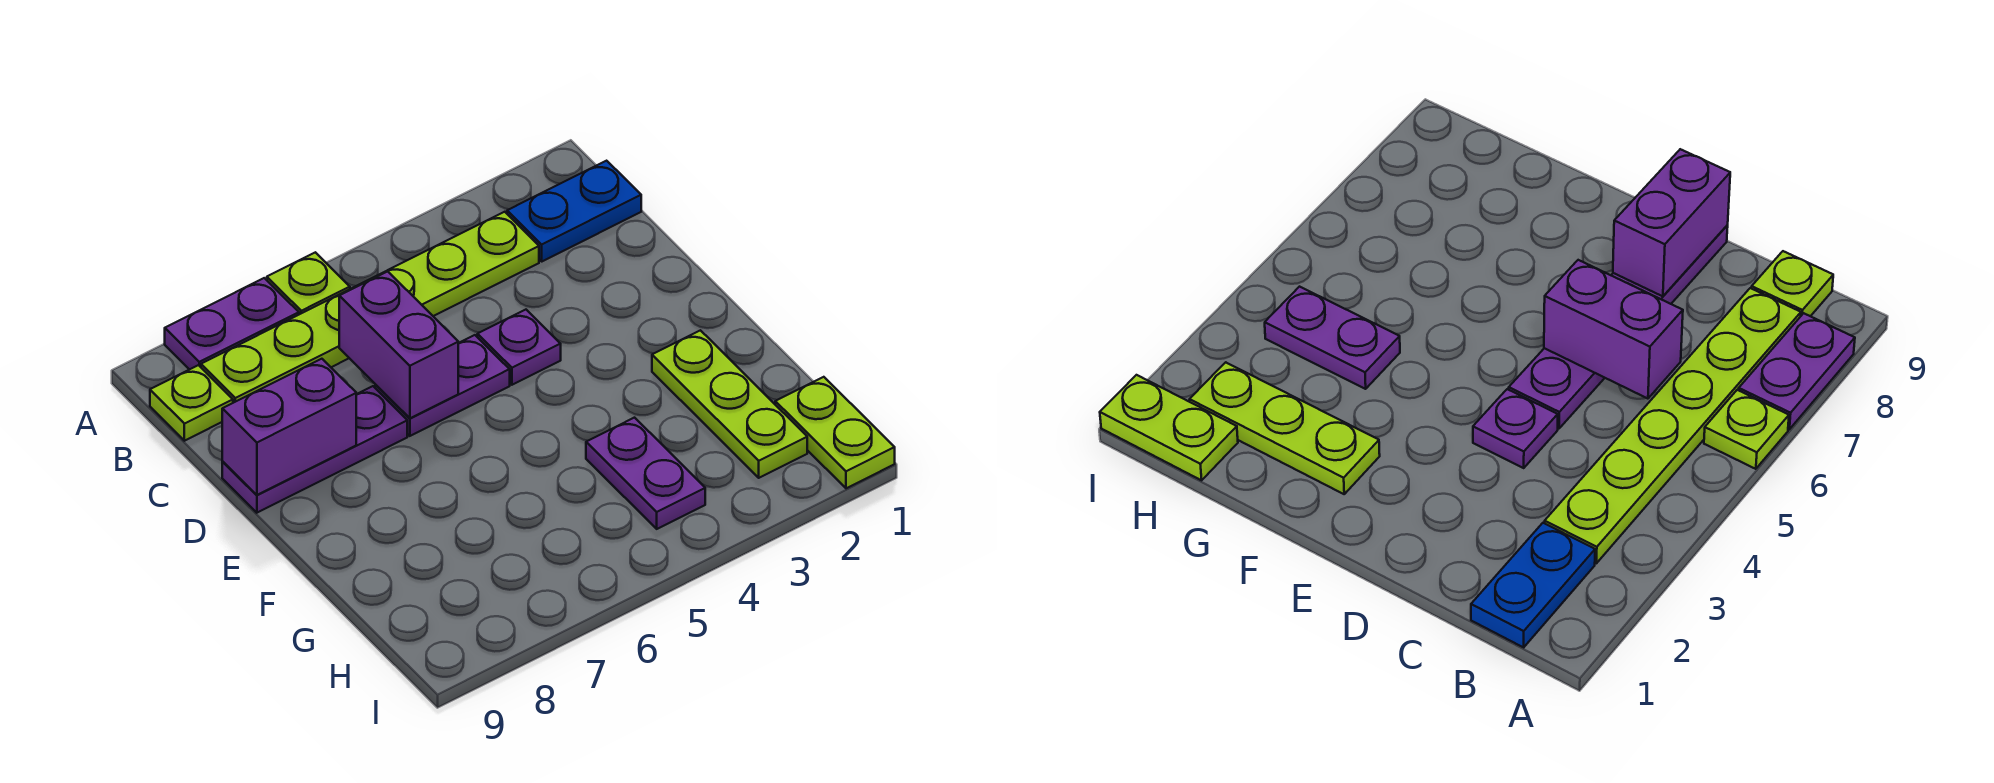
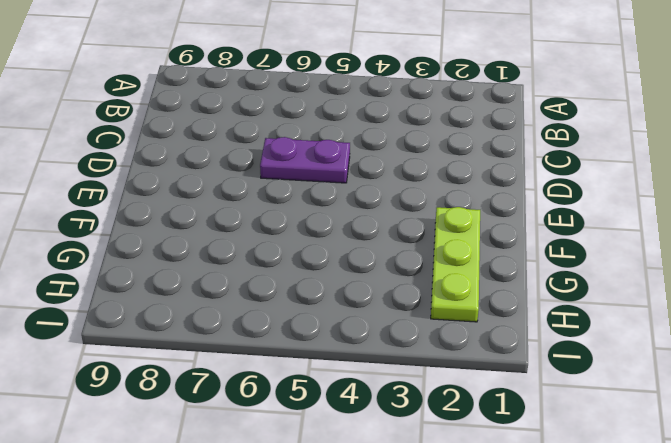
none -> lime plate A6 level 1
none -> purple plate A7:A8 level 1
none -> blue plate B1:B2 level 1

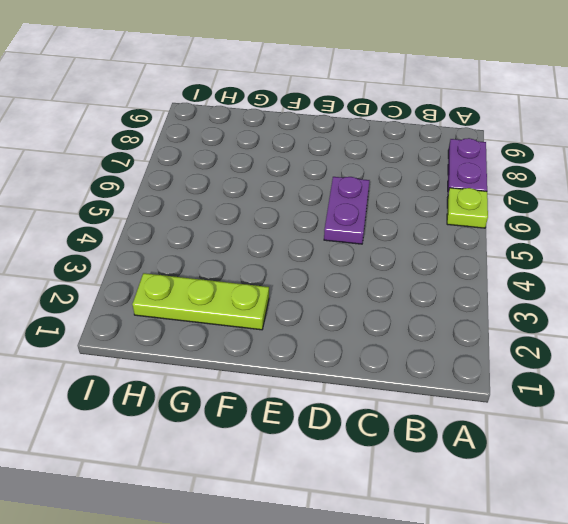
none -> blue plate B1:B2 level 1
none -> lime plate B3:B8 level 1
none -> lime plate B9 level 1

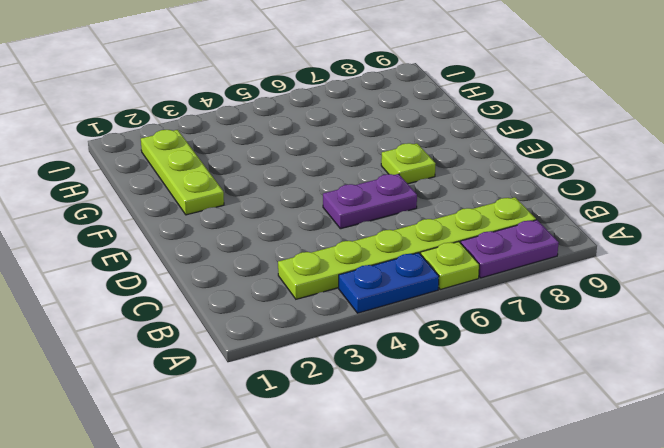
blue plate A4:A5 level 1 -> blue plate B1:B2 level 1
lime plate E7 level 1 -> lime plate B9 level 1
none -> purple plate D4 level 1
none -> purple plate D7:D9 level 1
none -> purple plate G4:H4 level 1

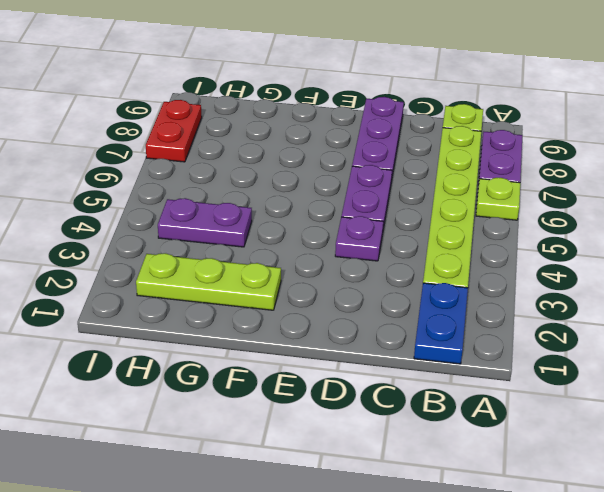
red plate I7:I8 level 1 -> none
none -> lime plate H1:I1 level 1
none -> purple brick C6:D6 level 2
none -> purple brick D8:D9 level 2

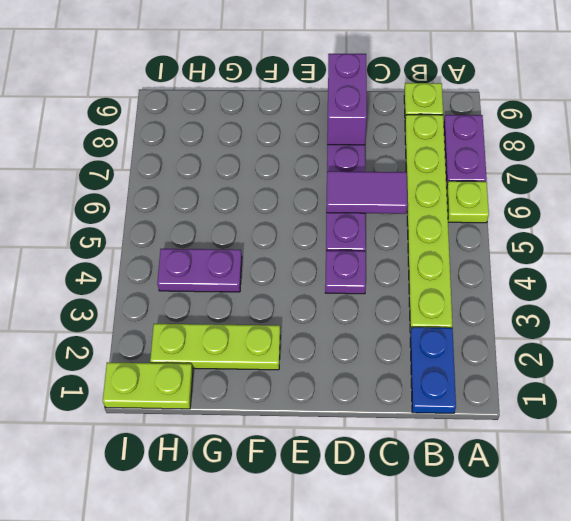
purple tile C6:D6 level 2 -> purple brick C6:D6 level 2

